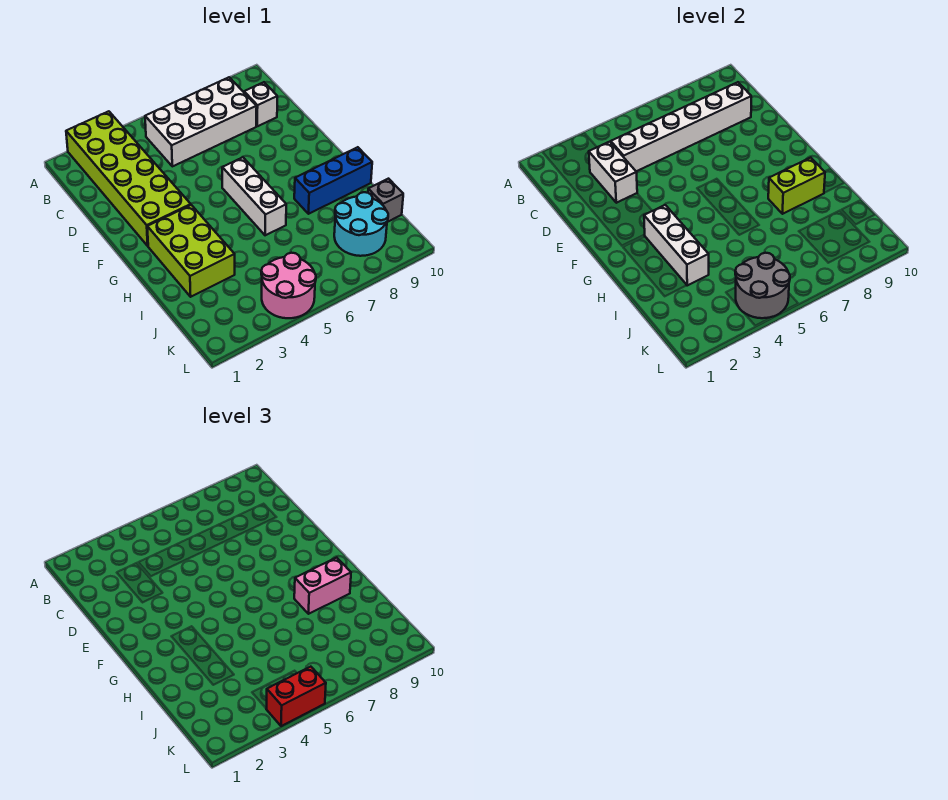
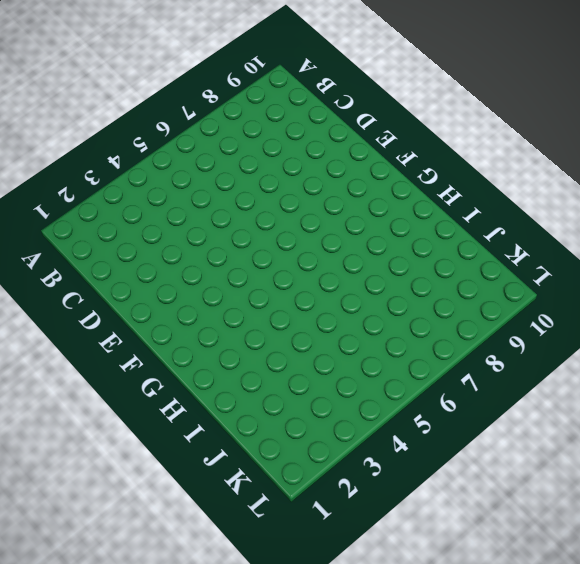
none -> lime brick A2:F3 level 1
none -> white brick B5:C8 level 1
none -> white brick C9 level 1

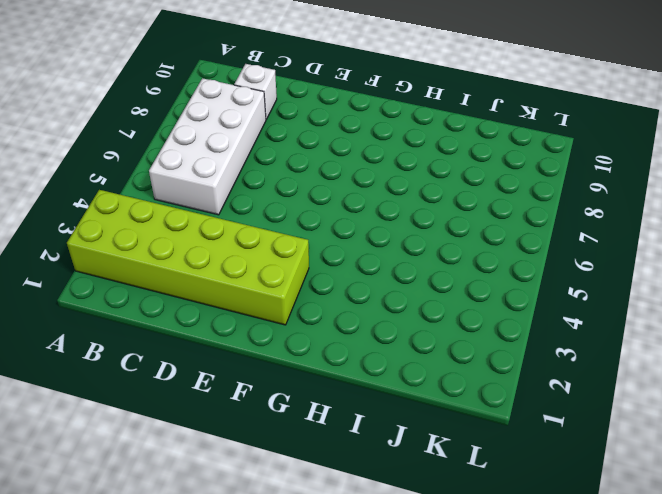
none -> white brick F6:H6 level 1
none -> lime brick G2:I3 level 1
none -> blue brick H8:H10 level 1

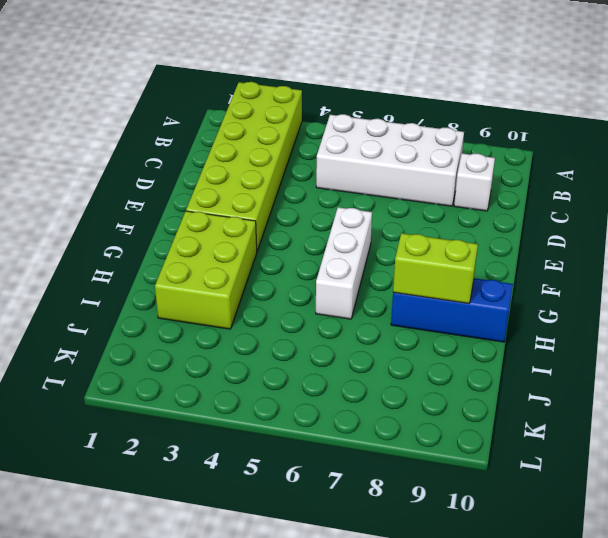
none -> cyan round brick J8:K9 level 1
none -> grey brick J10 level 1
none -> pink round brick K4:L5 level 1

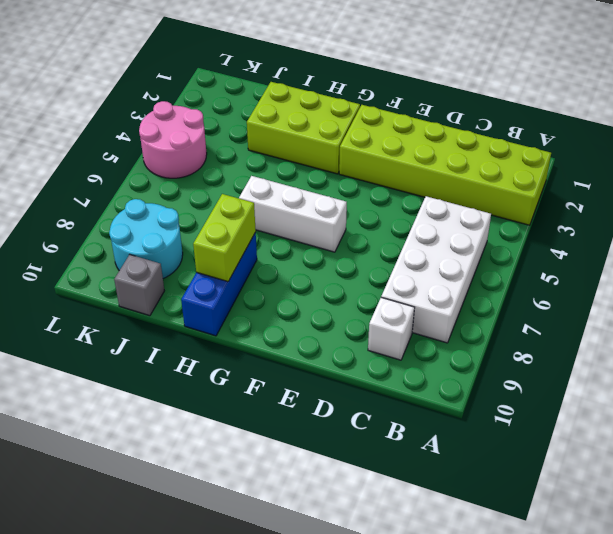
none -> white brick C3:D3 level 2
none -> white brick C4:C9 level 2
none -> white brick G3:I3 level 2

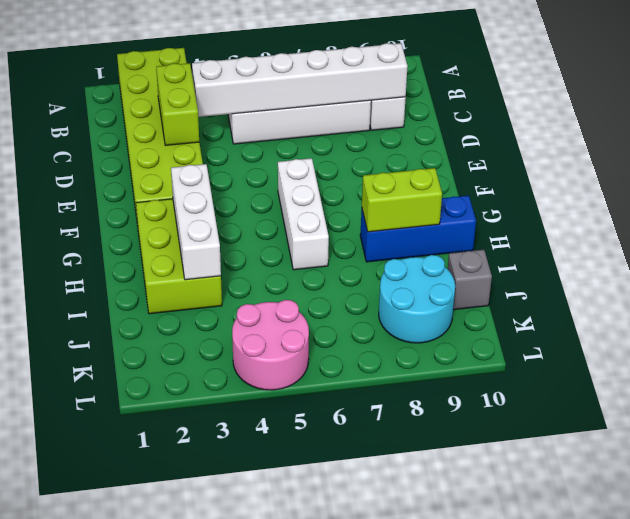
lime brick C3:D3 level 2 -> white brick C3:D3 level 2
none -> grey round brick K4:L5 level 2
none -> pink brick H8:H9 level 3
none -> red brick L4:L5 level 3

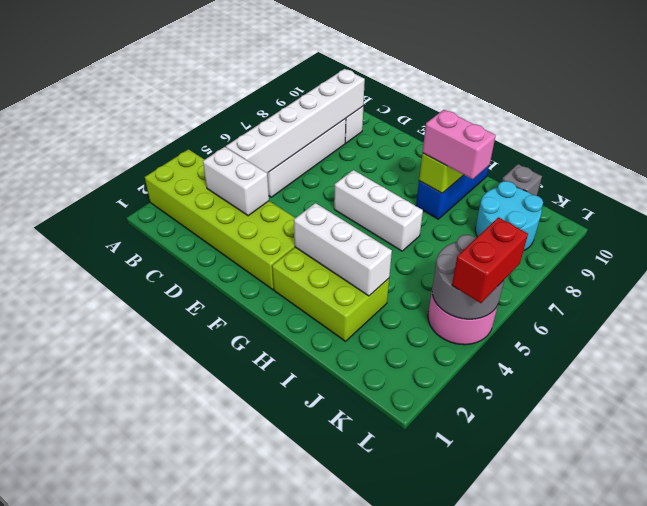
pink brick H8:I8 level 3 -> pink brick H8:H9 level 3

